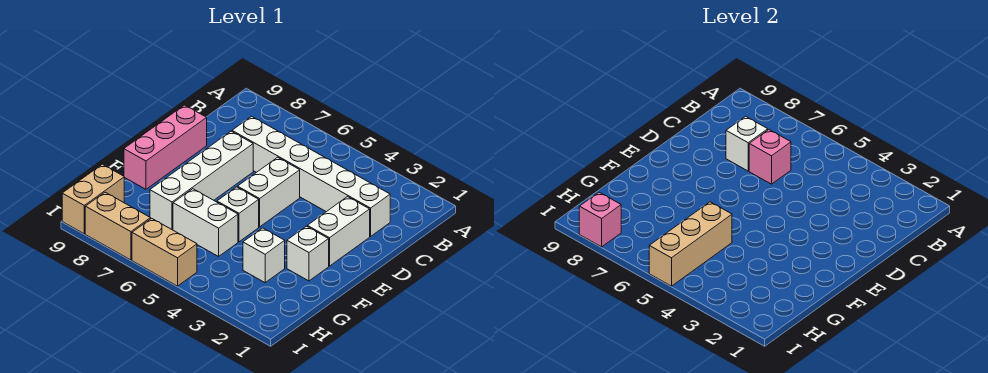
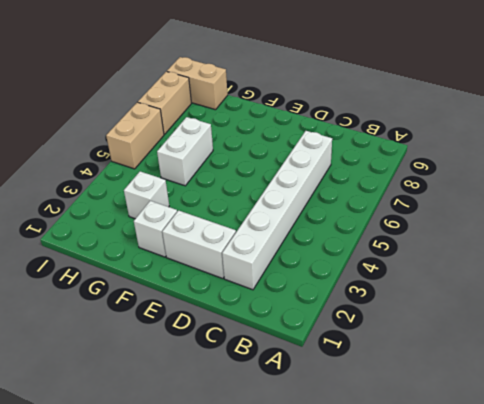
none -> white brick D5:E5 level 1
none -> white brick D7:G7 level 1
none -> pink brick D9:F9 level 1

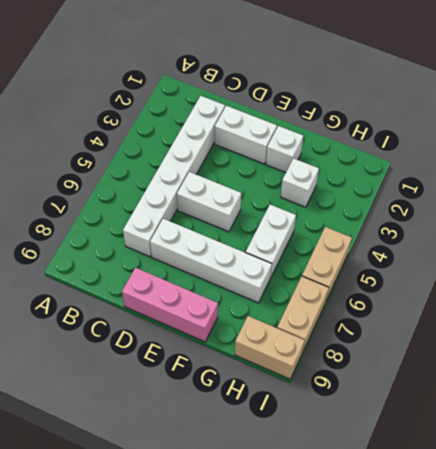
none -> white brick F5 level 1
none -> pink brick C6 level 2
none -> white brick C7 level 2

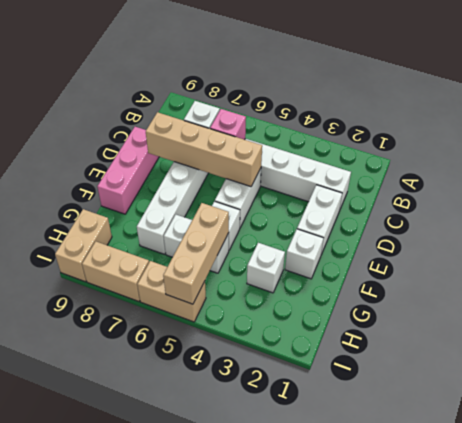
tan brick D5:D8 level 2 -> none
none -> pink brick I8 level 2

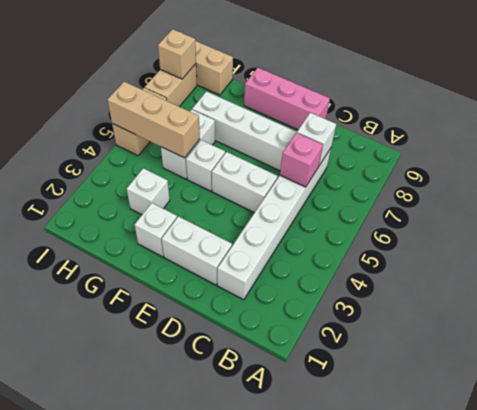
tan brick I8 level 2 -> pink brick I8 level 2

